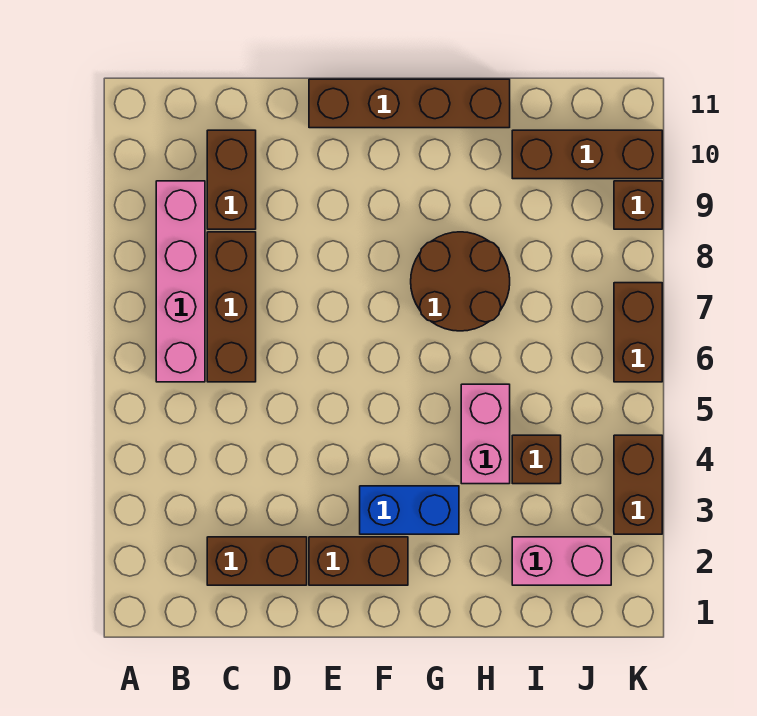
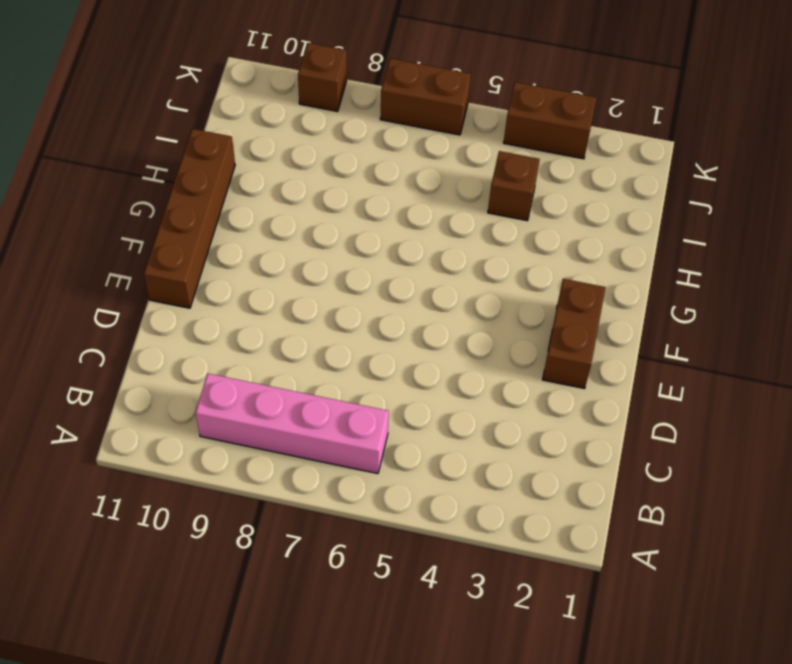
none -> brown brick C2:D2 level 1
none -> brown brick C6:C8 level 1
none -> brown brick C9:C10 level 1

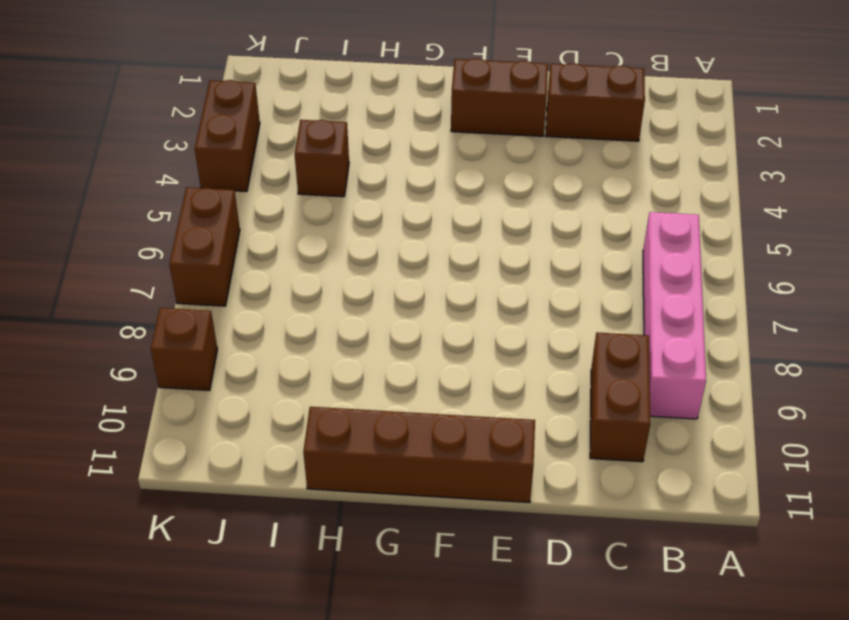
none -> brown brick C6:C8 level 1
none -> blue brick F3:G3 level 1
none -> brown round brick G7:H8 level 1

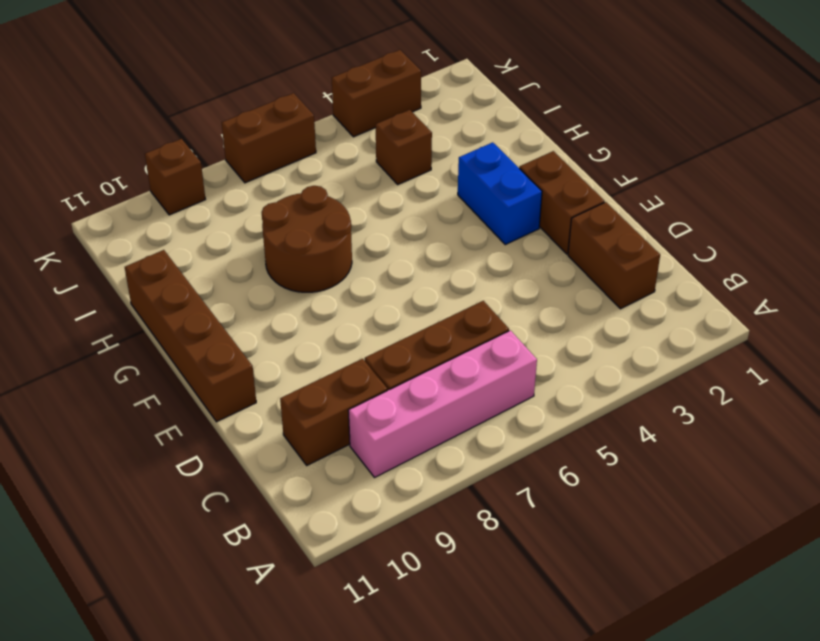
none -> pink brick H4:H5 level 1
none -> pink brick I2:J2 level 1
none -> brown brick I10:K10 level 1

